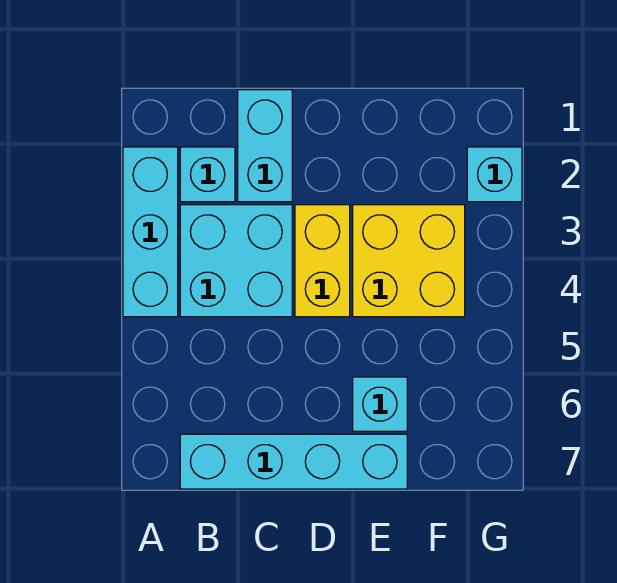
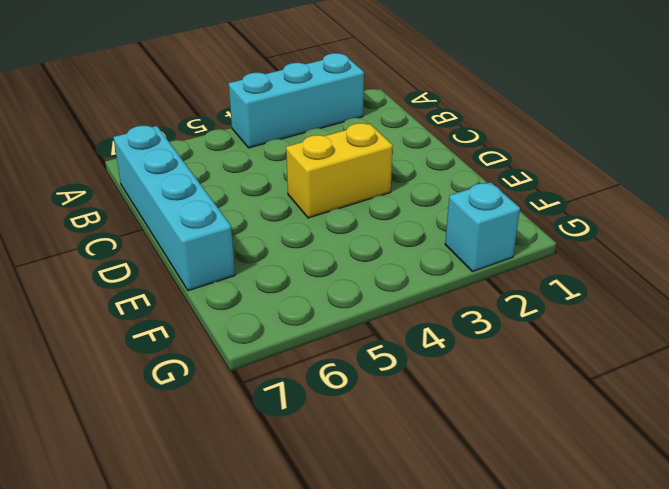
none -> cyan brick B2 level 1
none -> cyan brick B3:C4 level 1

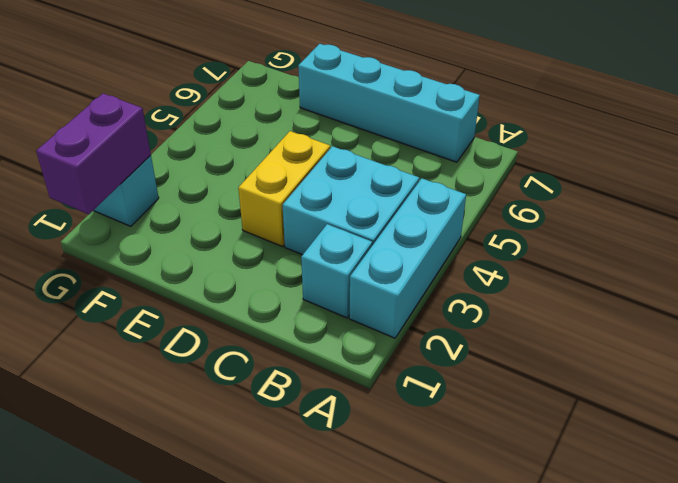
purple brick G1:G2 level 2 -> none
none -> cyan brick C1:C2 level 1
none -> yellow brick E3:F4 level 1

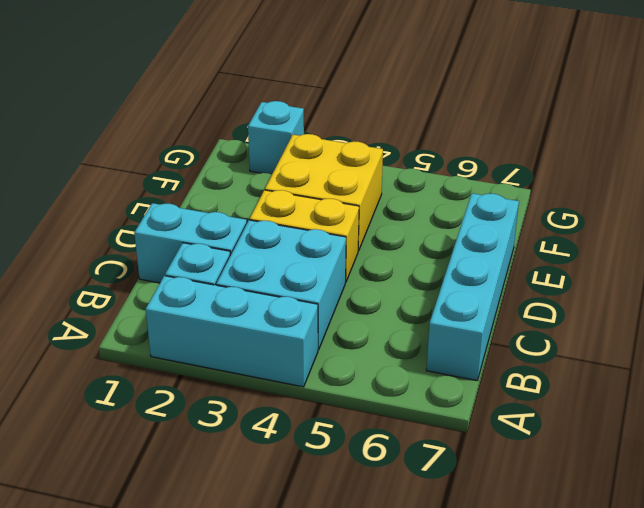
none -> cyan brick E6 level 1

